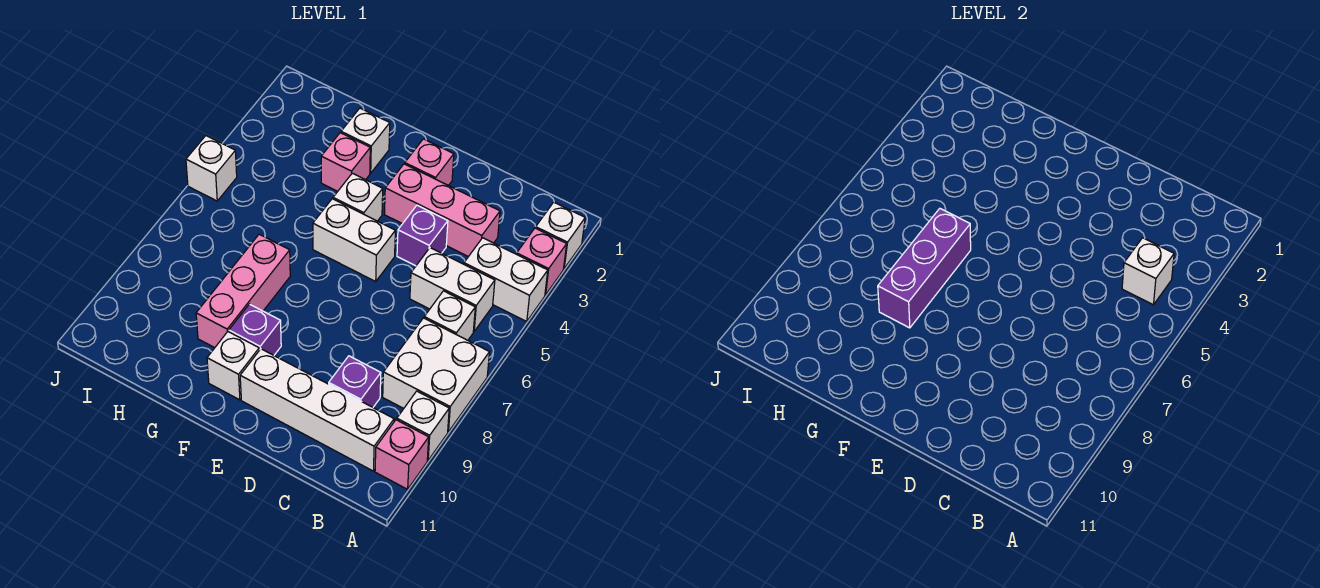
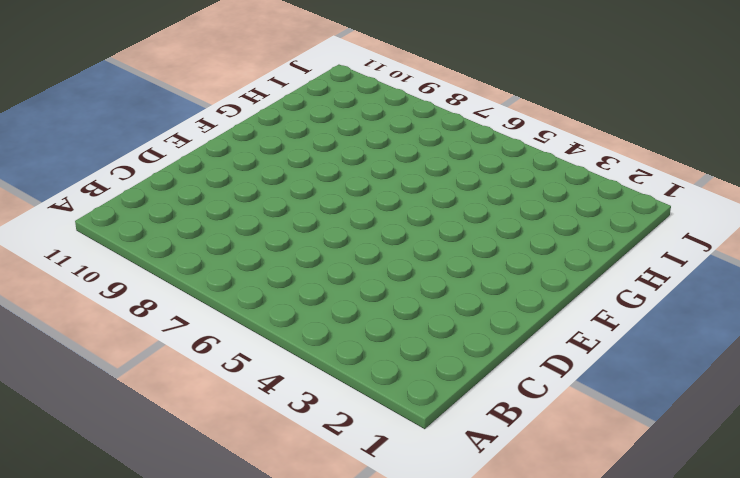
none -> white brick A2 level 1
none -> pink brick A3 level 1
none -> white brick A4:B4 level 1

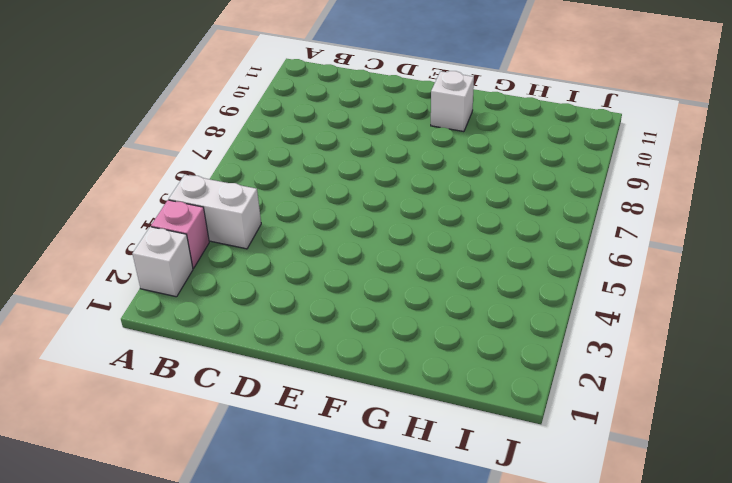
none -> white brick A7:B8 level 1
none -> white brick A9 level 1
none -> pink brick A10 level 1

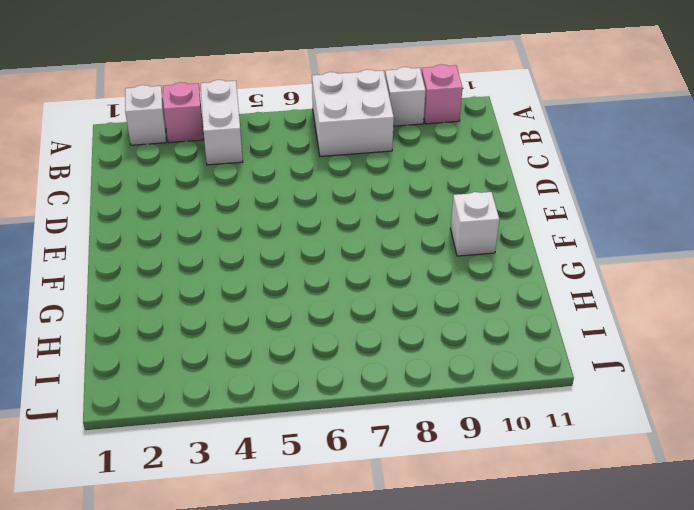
none -> white brick B5:C5 level 1
none -> white brick B6 level 1
none -> white brick B10:E10 level 1

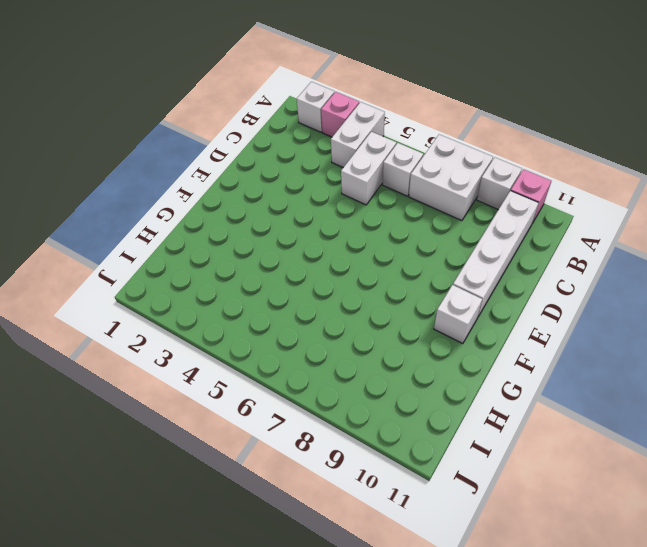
none -> pink brick C3:E3 level 1
none -> purple brick C9 level 1
none -> purple brick D4 level 1

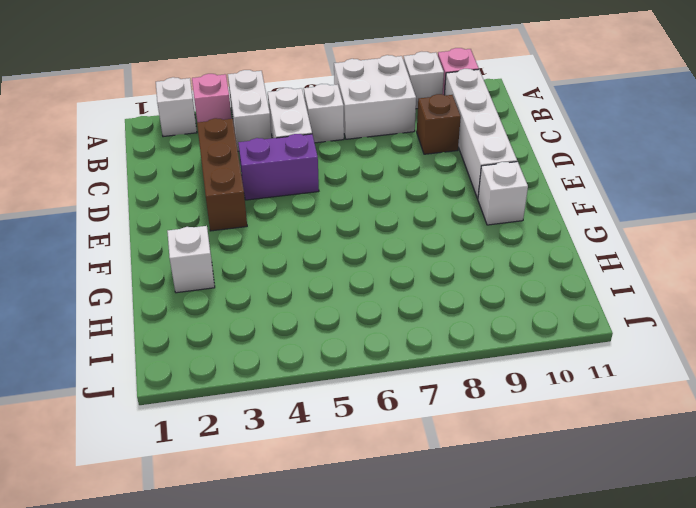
brown brick C3:E3 level 1 -> pink brick C3:E3 level 1
brown brick C9 level 1 -> purple brick C9 level 1
purple brick D4:D5 level 1 -> purple brick D4 level 1
none -> pink brick E2 level 1
none -> white brick E5:F5 level 1
none -> white brick F4 level 1

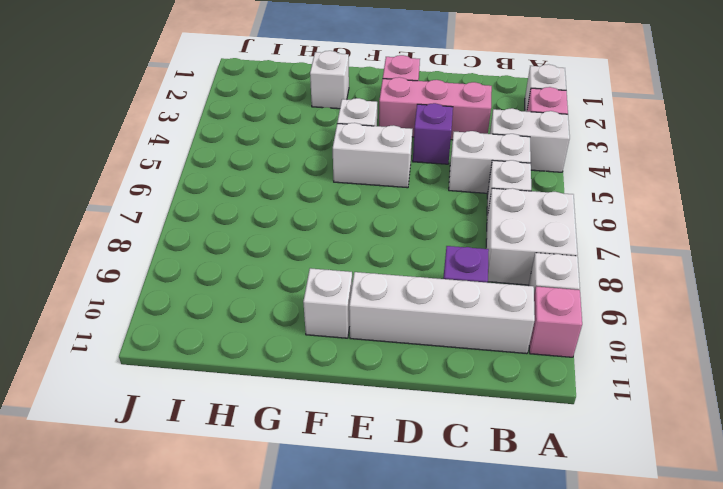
none -> purple brick F9 level 1
none -> pink brick G3 level 1
none -> pink brick G7:G9 level 1

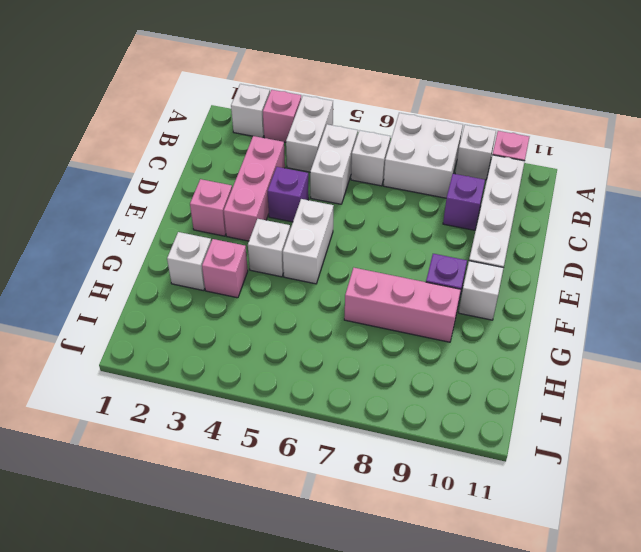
none -> white brick J5 level 1
none -> white brick B4 level 2
none -> purple brick G6:G8 level 2

